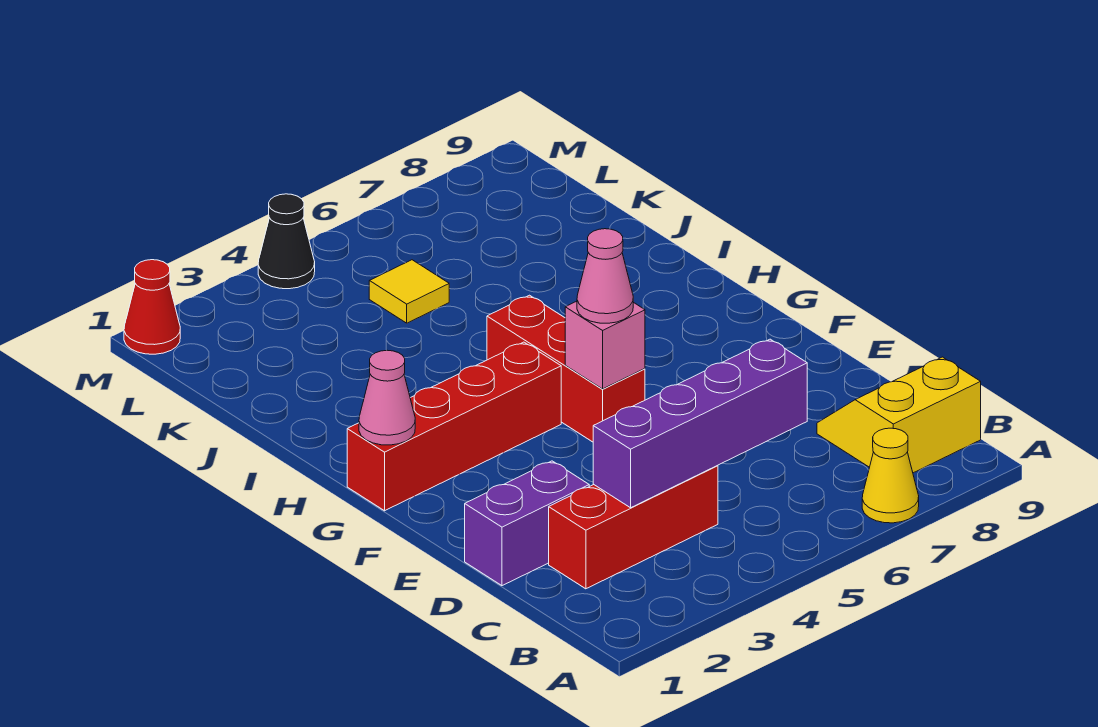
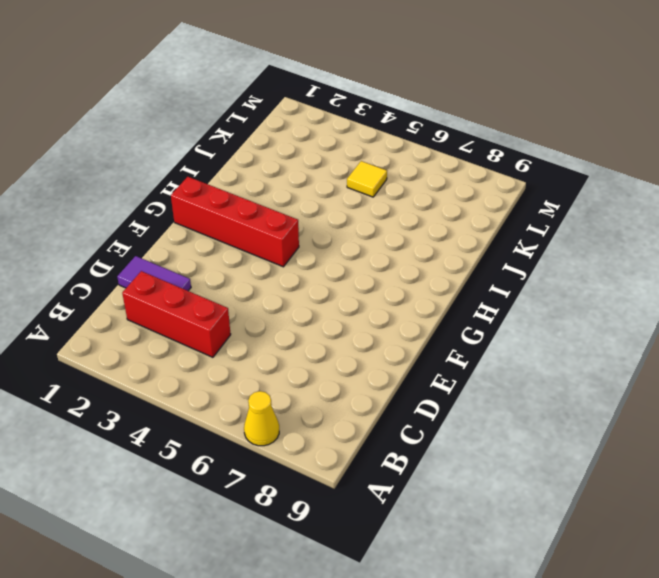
purple tile D1:D2 level 1 -> purple brick D1:D2 level 1
none -> yellow slope B8:C9 level 1 top B
none -> red brick F5:H5 level 1
none -> red cone M1 level 1

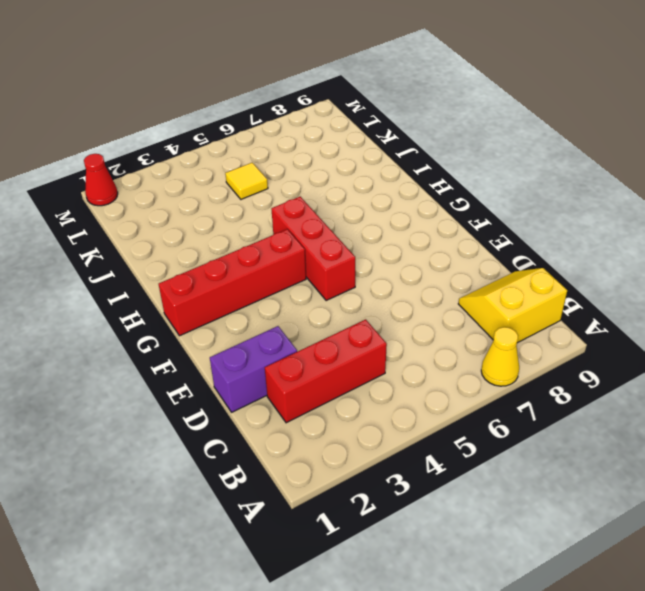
none -> black cone M4 level 1
none -> purple brick C3:C6 level 2
none -> pink brick F5 level 2

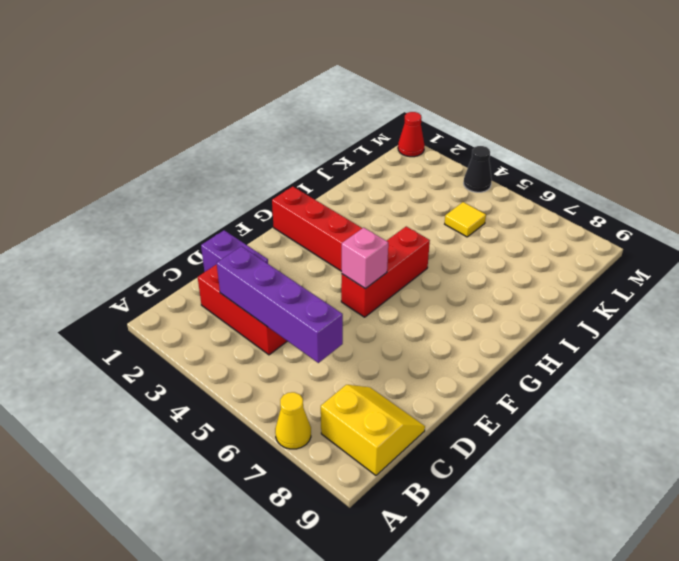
none -> pink cone G1 level 2
none -> pink cone F5 level 3

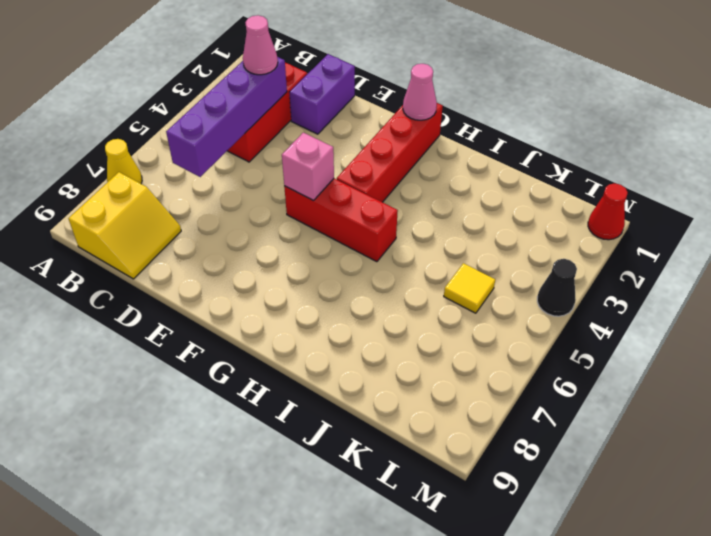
pink cone C3 level 3 -> pink cone F5 level 3

